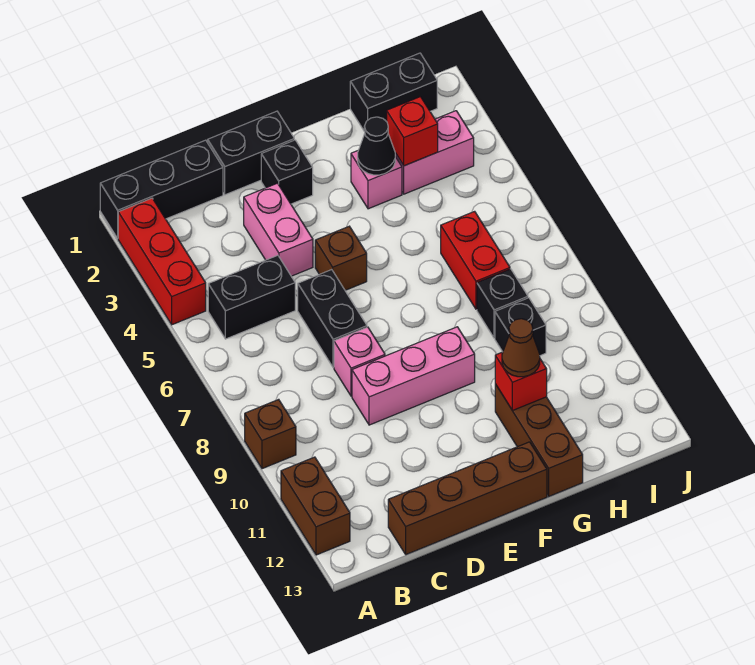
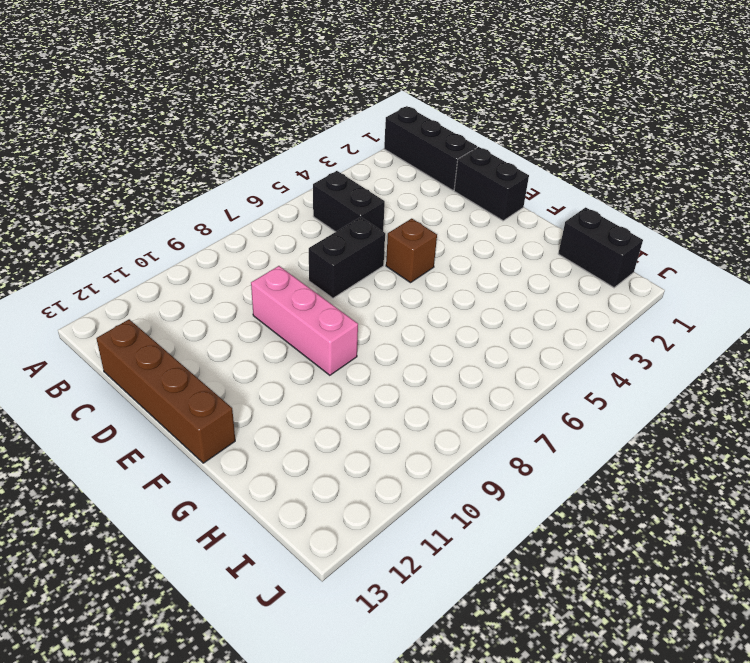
none -> red brick A2:A4 level 1
none -> brown brick A9 level 1
none -> brown brick A11:A12 level 1

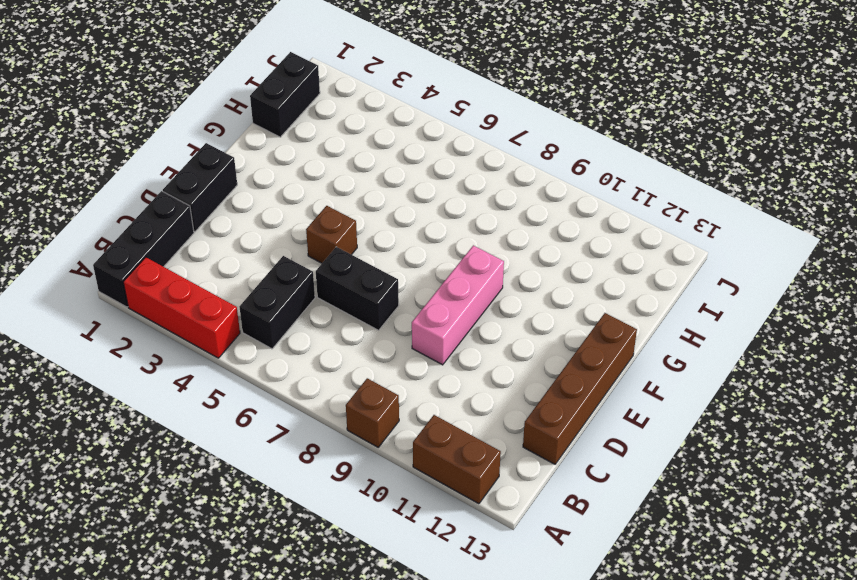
none -> pink brick D3:D4 level 1
none -> pink brick D8 level 1
none -> black brick E2 level 1

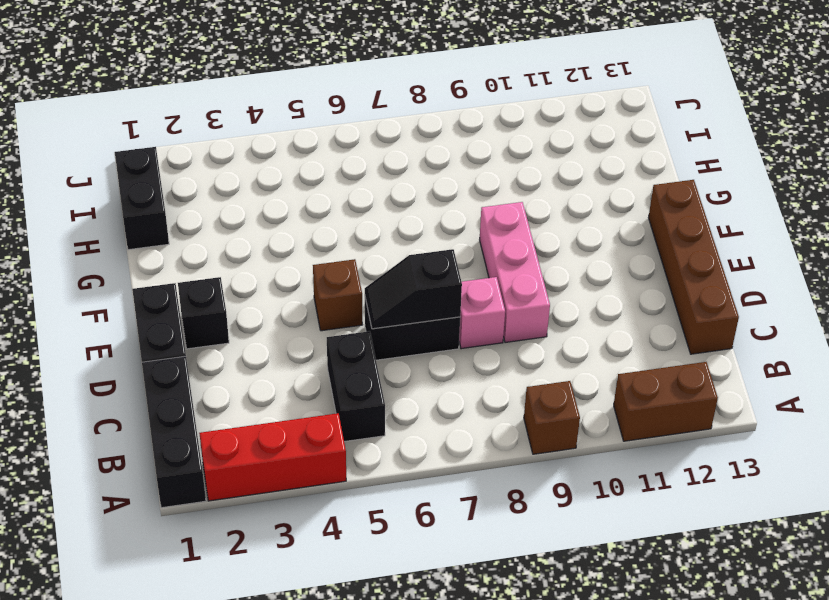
black slope D6:D7 level 2 top 7 -> none
none -> pink brick D3:D4 level 1
none -> pink brick G3 level 1
none -> brown brick G11:G13 level 1

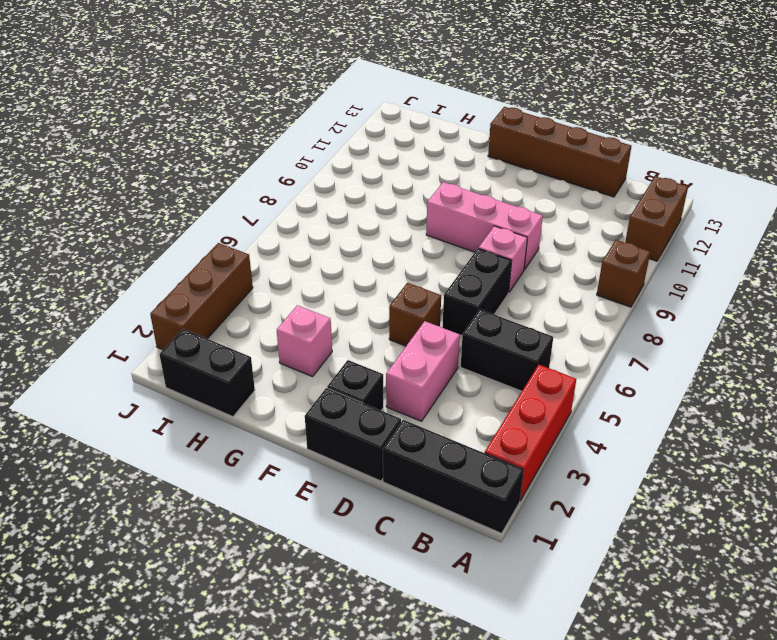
brown brick J2:J4 level 1 -> brown brick G11:G13 level 1
none -> pink brick H3:I3 level 1
none -> red brick H6:H7 level 1
none -> black brick H8 level 1

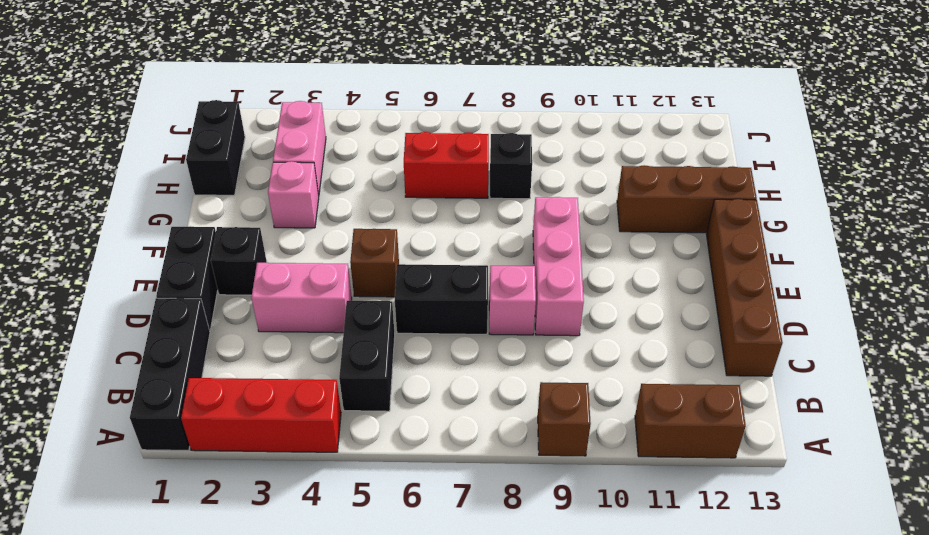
none -> black brick H9 level 1
none -> black cone G3 level 2
none -> red brick G11 level 2

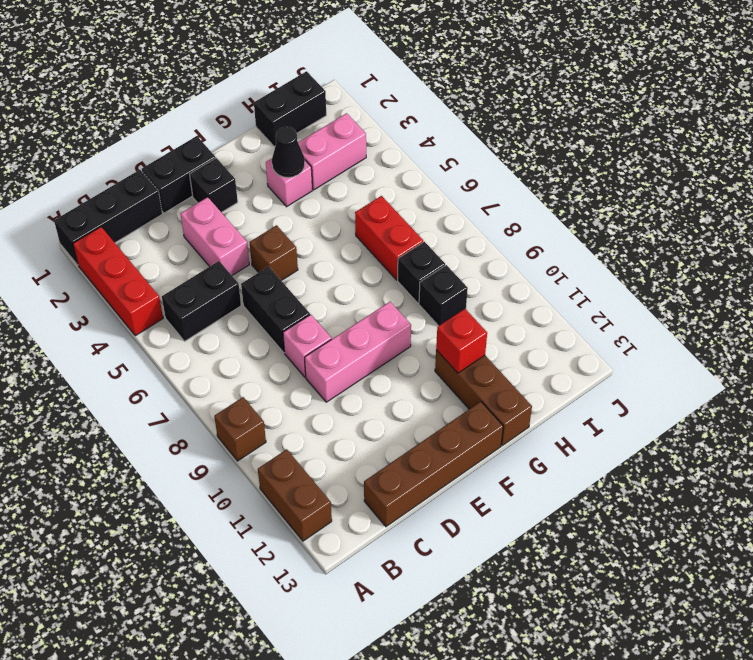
none -> red brick H3 level 2
none -> brown cone G11 level 3

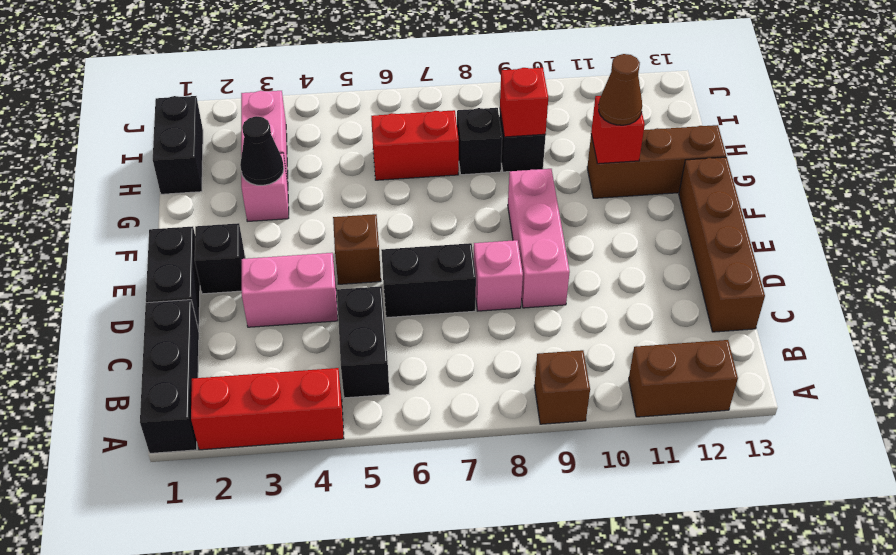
red brick H9 level 2 -> red brick H3 level 2

